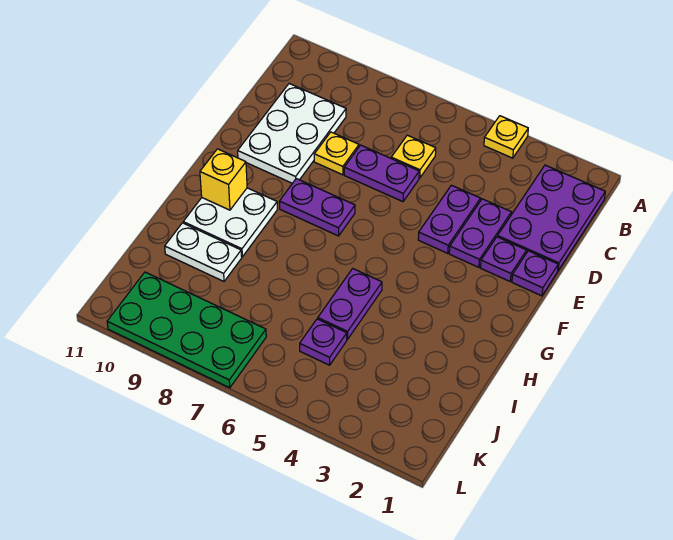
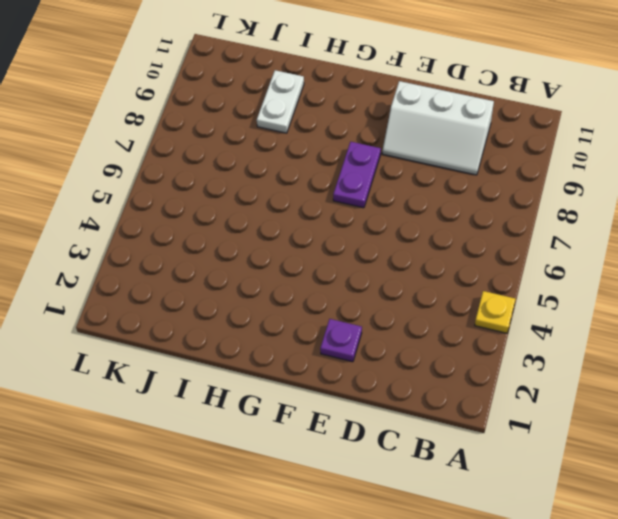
white slope C9:E10 level 1 top 10 -> white plate C9:E10 level 1
none -> purple plate B1:D2 level 1
none -> yellow plate C6 level 1
none -> purple plate D3:E3 level 1

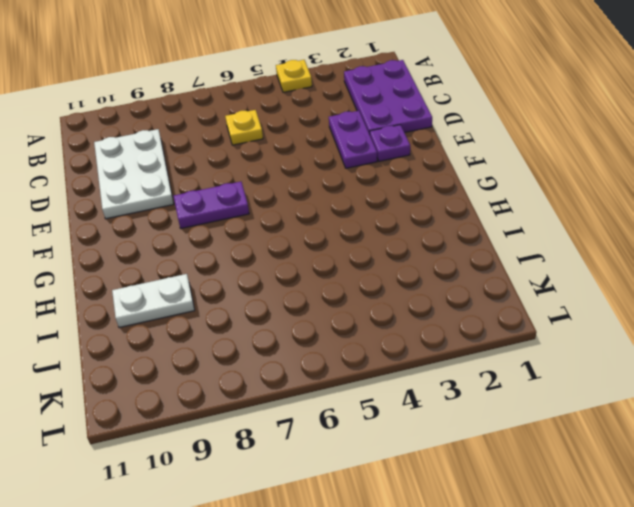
none -> purple plate D4:E4 level 1
none -> purple plate D6:D7 level 1
none -> yellow plate D8 level 1

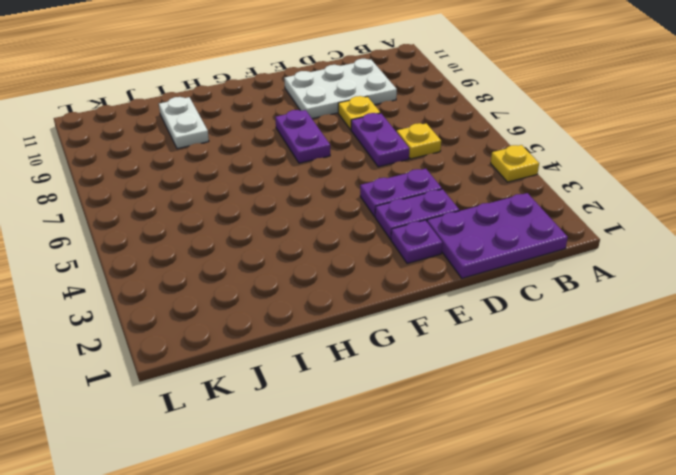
none -> purple plate E1 level 1
none -> white plate G9:H10 level 1
none -> purple plate H5:I5 level 1

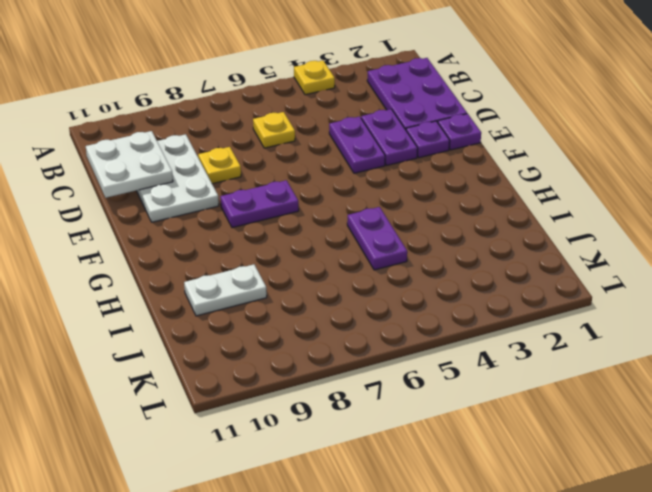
white plate C10:D11 level 2 -> white plate G9:H10 level 1
none -> purple plate D6:D7 level 1
none -> purple plate J5 level 1
none -> green plate K7:L10 level 1

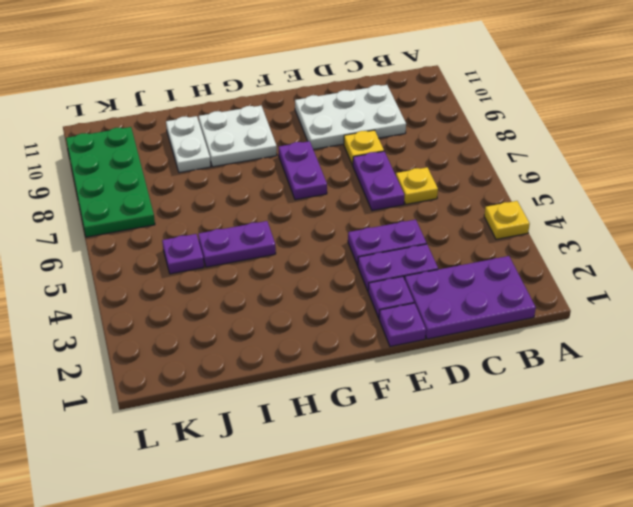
none -> yellow brick G10 level 2

